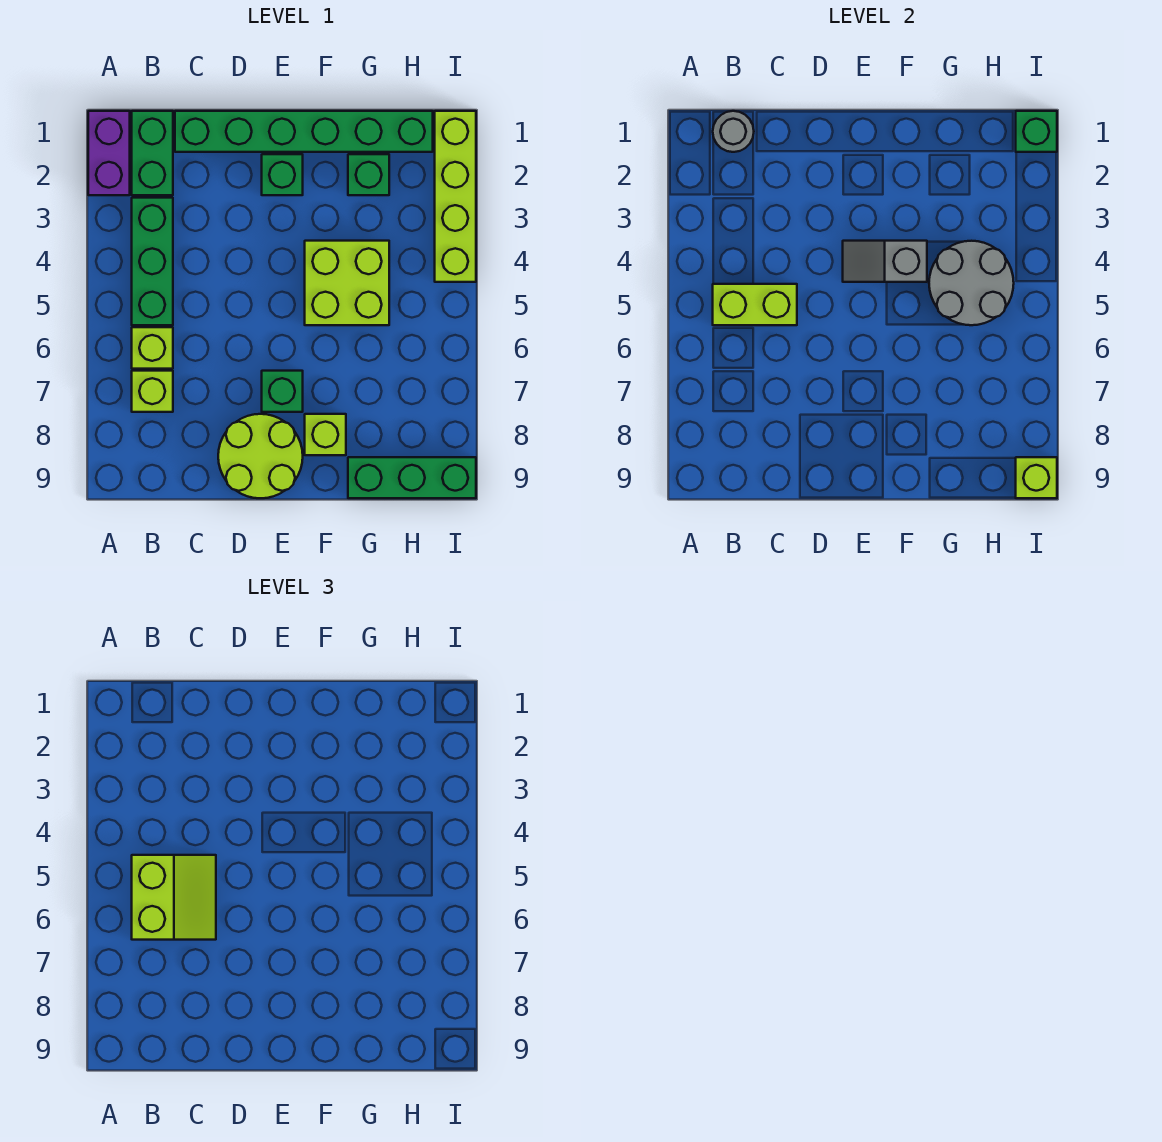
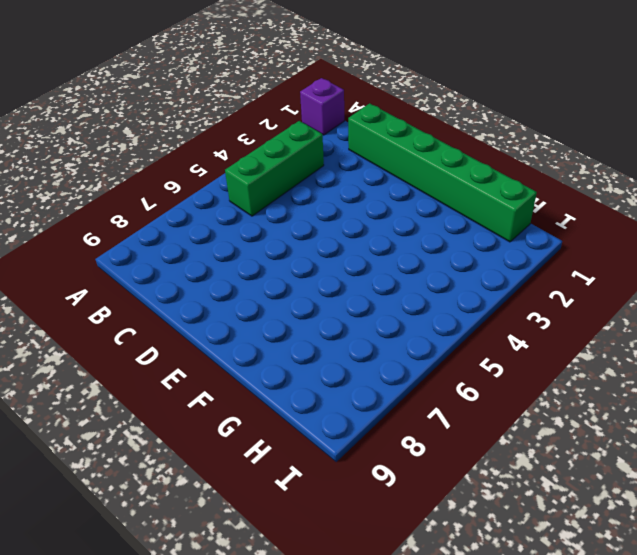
purple brick A1 level 1 -> purple brick A1:A2 level 1
none -> green brick B1:B2 level 1
none -> lime brick B6 level 1
none -> lime brick B7 level 1

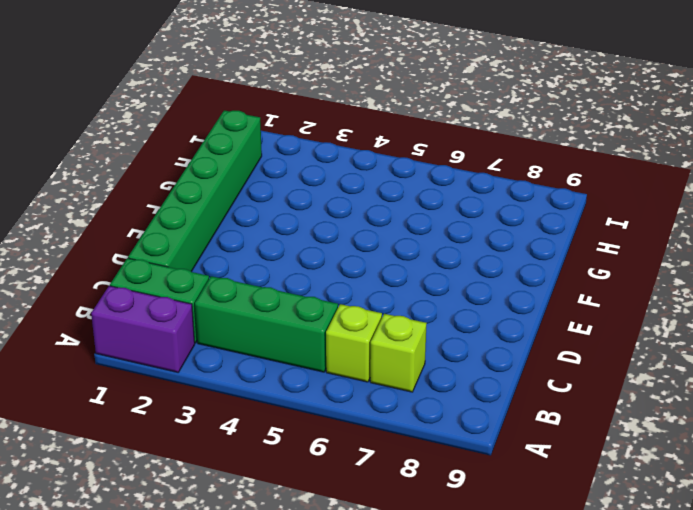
none -> lime round brick D8:E9 level 1
none -> green brick E2 level 1
none -> green brick E7 level 1

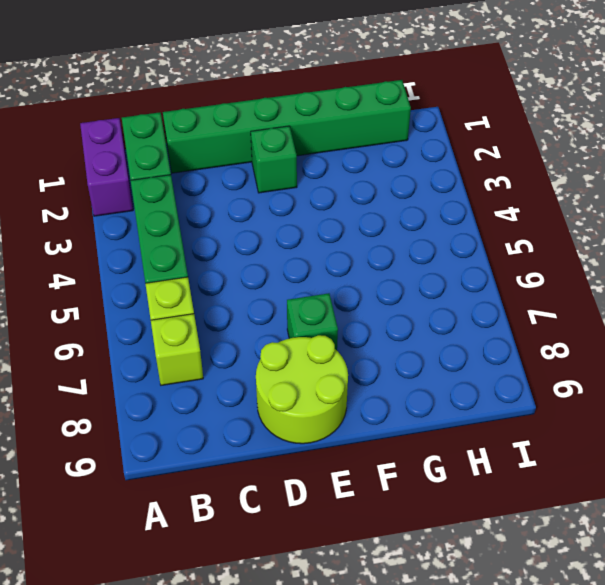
none -> lime brick F4:G5 level 1
none -> lime brick F8 level 1
none -> green brick G2 level 1

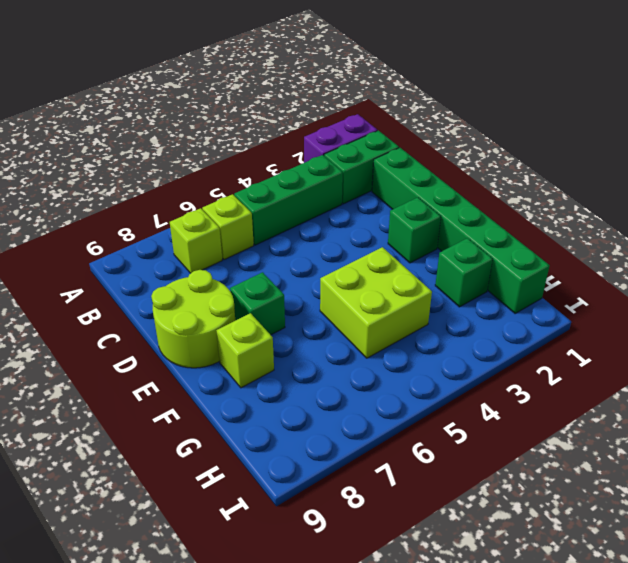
none -> green brick G9:I9 level 1
none -> lime brick I1:I4 level 1
none -> grey round brick B1 level 2

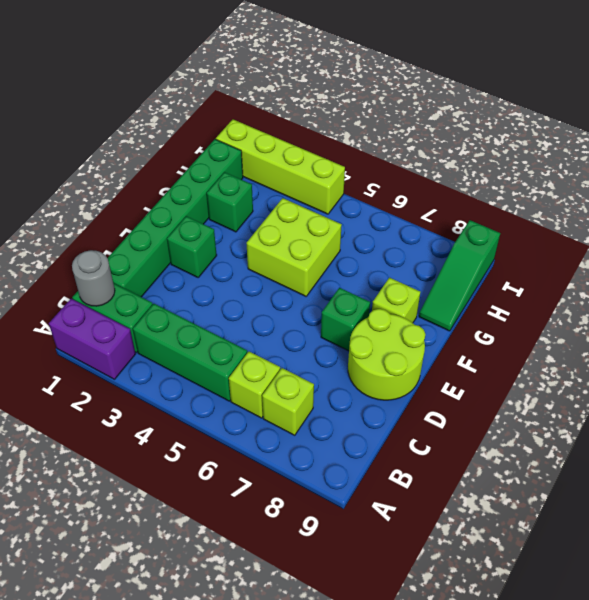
green slope G9:I9 level 1 top I -> green brick G9:I9 level 1
none -> lime brick B5:C5 level 2
none -> grey slope E4:F4 level 2 top F
none -> grey round brick G4:H5 level 2

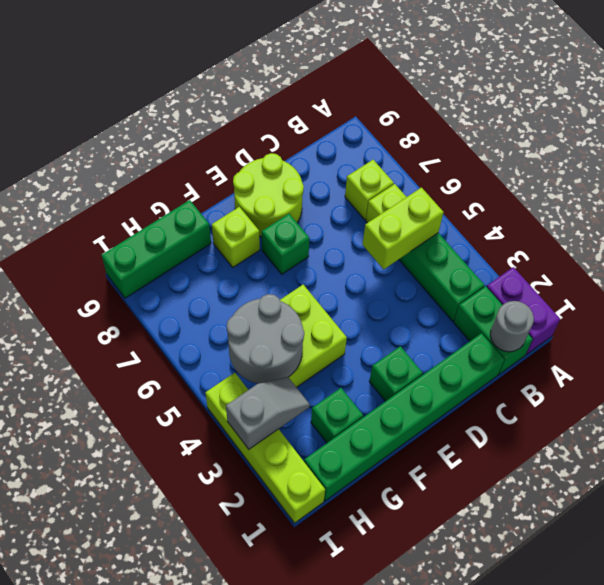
grey slope H3:I3 level 2 top I -> grey slope E4:F4 level 2 top F
none -> green brick I1 level 2
none -> lime brick I9 level 2
none -> lime slope B5:C6 level 3 top B

